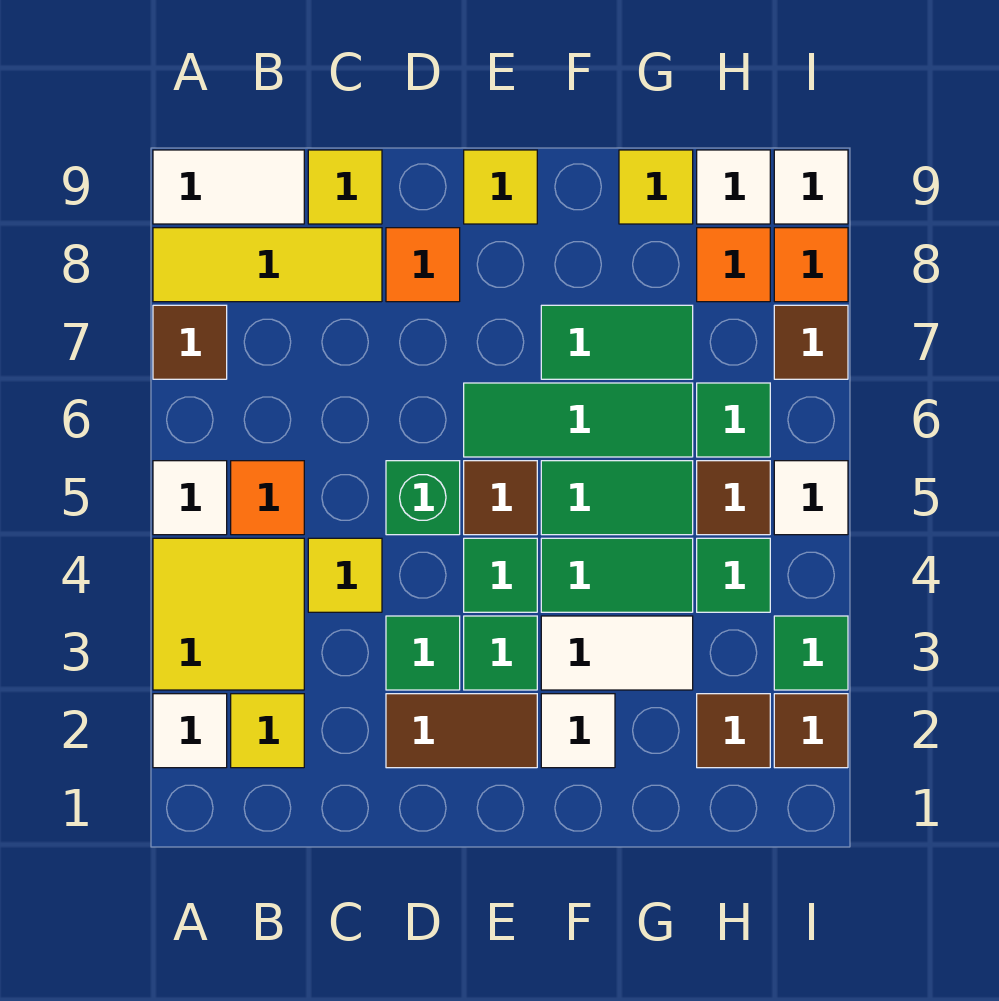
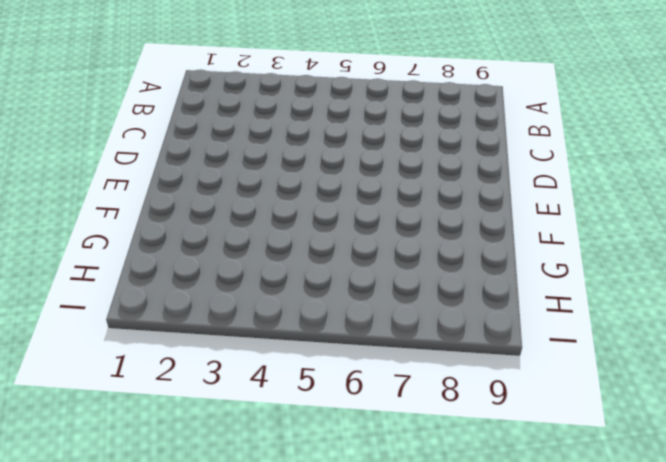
none -> white tile A2 level 1
none -> yellow tile A3:B4 level 1
none -> white tile A5 level 1
none -> brown tile A7 level 1

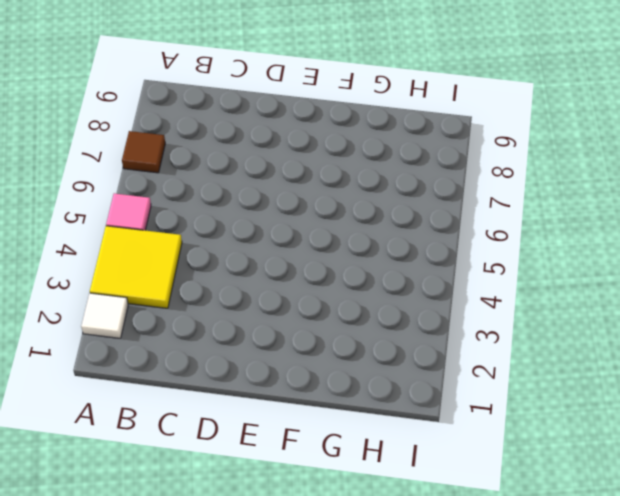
pink tile A5 level 1 -> white tile A5 level 1
none -> yellow tile A8:C8 level 1
none -> white tile A9:B9 level 1
none -> yellow tile B2 level 1
none -> orange tile B5 level 1

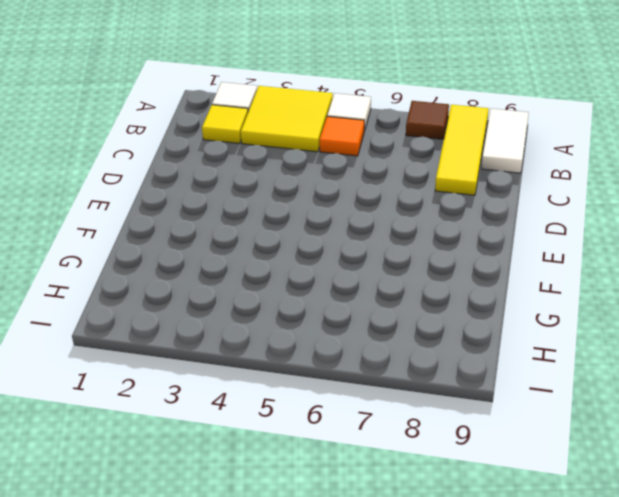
none -> yellow tile C4 level 1
none -> yellow tile C9 level 1
none -> brown tile D2:E2 level 1
none -> green tile D3 level 1

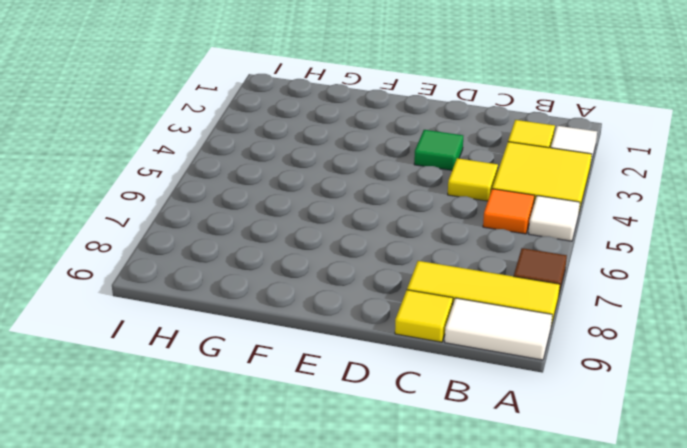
none -> brown tile D2:E2 level 1
none -> green brick D5 level 1
none -> orange tile D8 level 1
none -> green tile E3 level 1

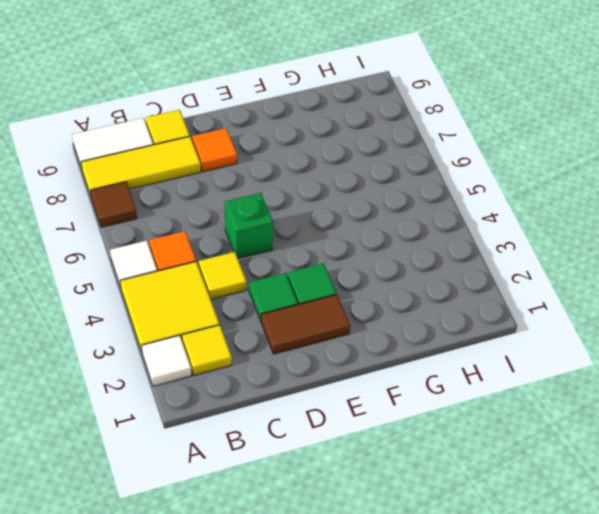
none -> green tile E4 level 1
none -> brown tile E5 level 1
none -> green tile E6:G6 level 1
none -> yellow tile E9 level 1

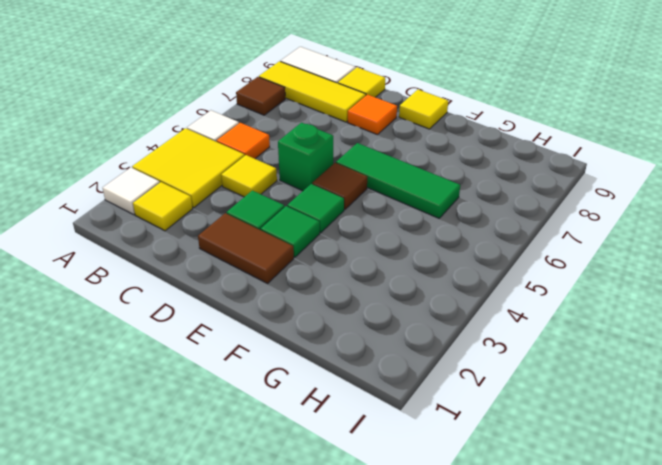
none -> white tile F2 level 1
none -> white tile F3:G3 level 1
none -> green tile F4:G4 level 1
none -> green tile F5:G5 level 1

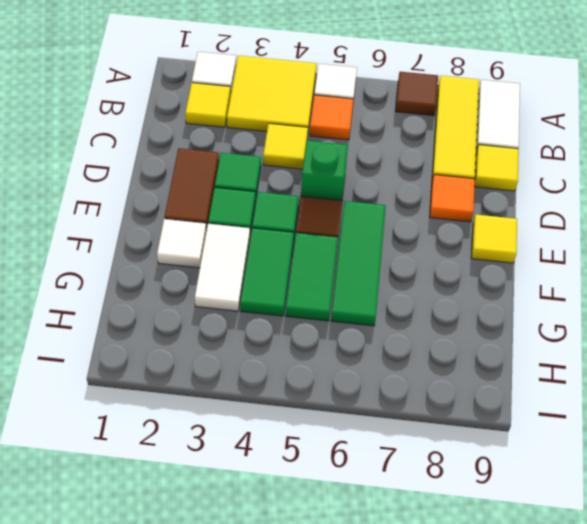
none -> green tile F7:G7 level 1
none -> yellow tile G9 level 1
none -> brown tile H2 level 1
none -> green tile H4 level 1

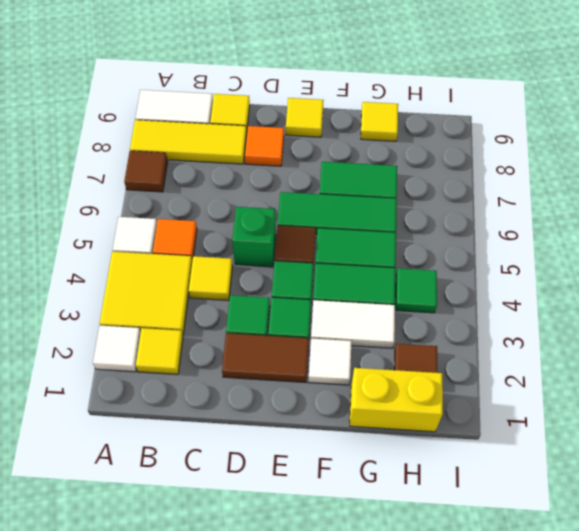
yellow brick G1:H1 level 1 -> none
none -> brown tile H5 level 1
none -> green tile H6 level 1
none -> orange tile H8 level 1
none -> white tile H9 level 1

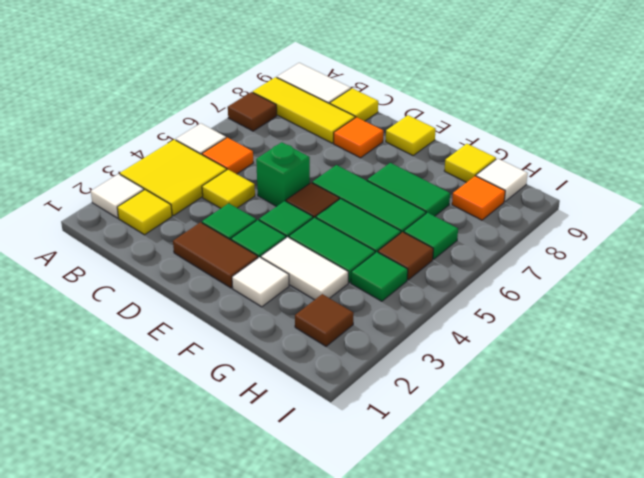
none -> brown tile I2 level 1
none -> green tile I3 level 1
none -> white tile I5 level 1
none -> brown tile I7 level 1

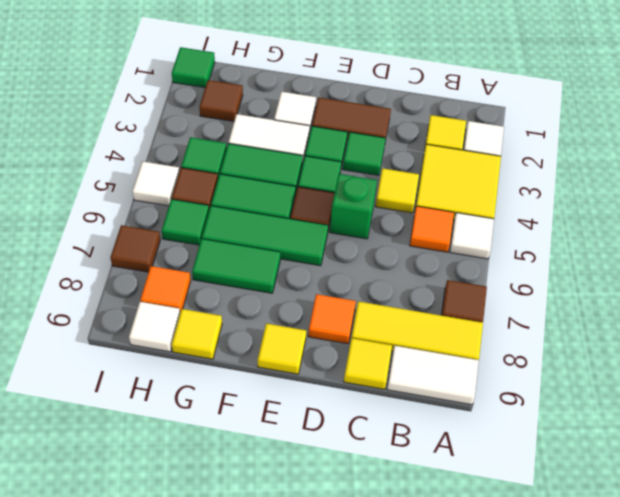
green tile I1 level 1 -> green tile I3 level 1
none -> brown tile I2 level 1
none -> orange tile I8 level 1
none -> white tile I9 level 1

